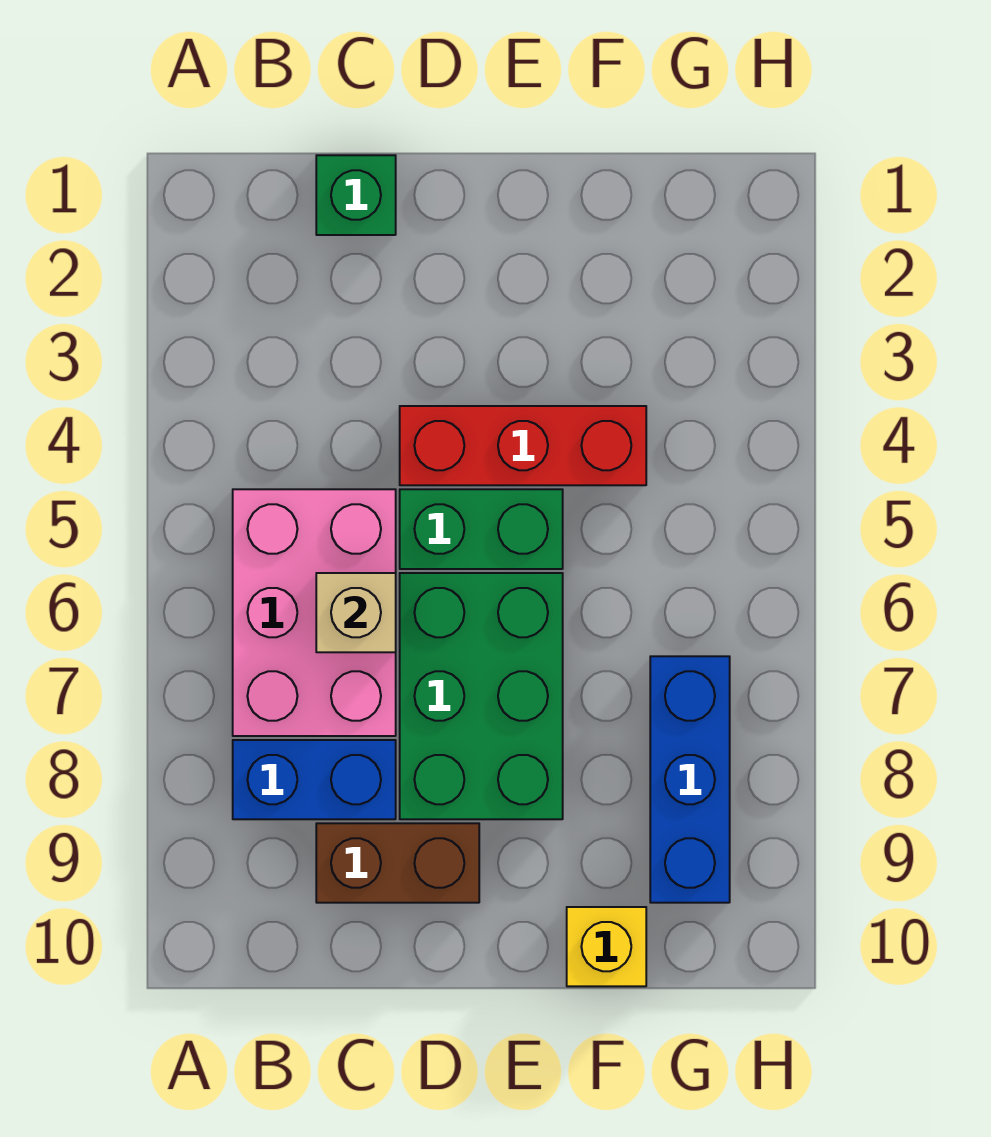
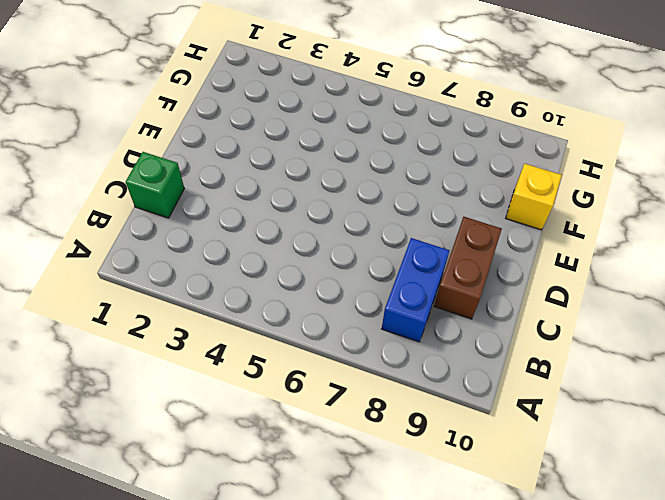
none -> pink brick B5:C7 level 1
none -> red brick D4:F4 level 1

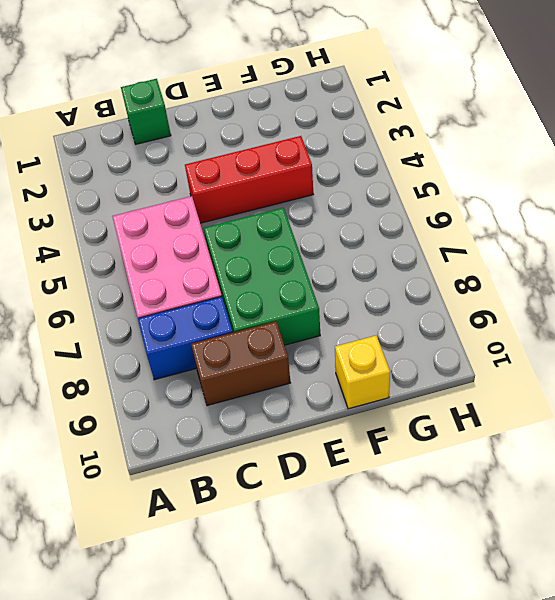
none -> green brick D5:E5 level 1
none -> blue brick G7:G9 level 1

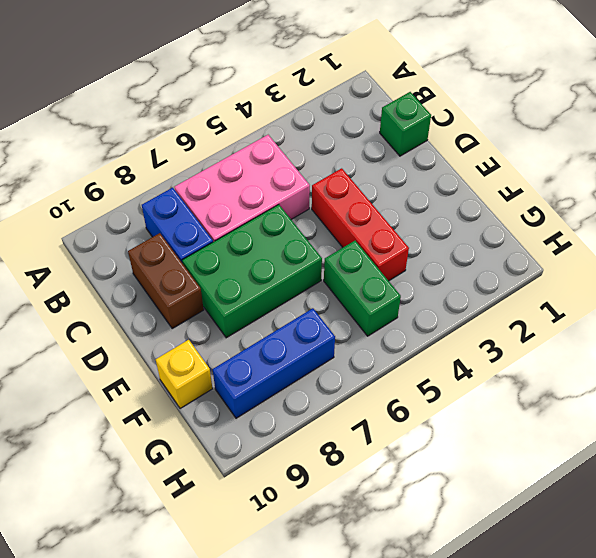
green brick F5:G5 level 1 -> green brick D5:E5 level 1
none -> tan brick C6 level 2

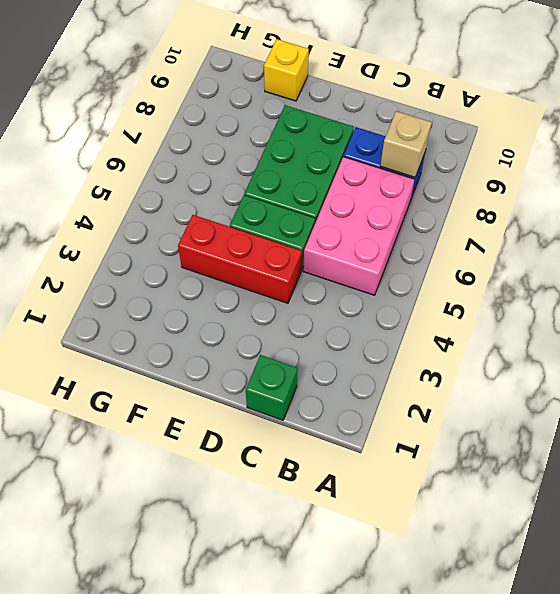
tan brick B8 level 2 -> tan brick C6 level 2
none -> brown brick C9:D9 level 1
none -> blue brick G7:G9 level 1

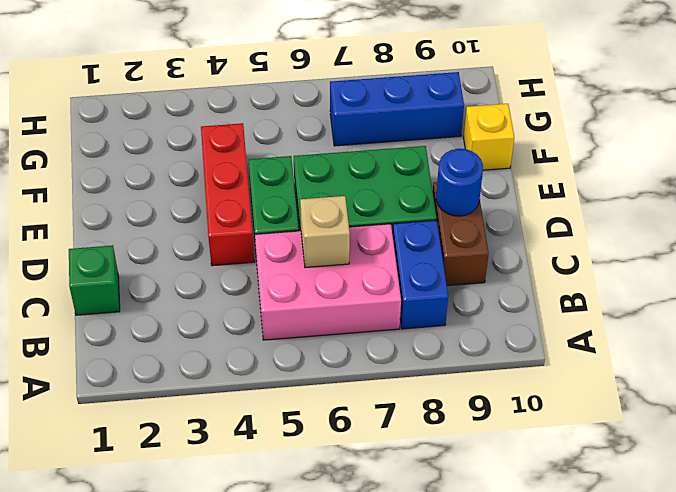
blue round brick D9 level 2 -> none

